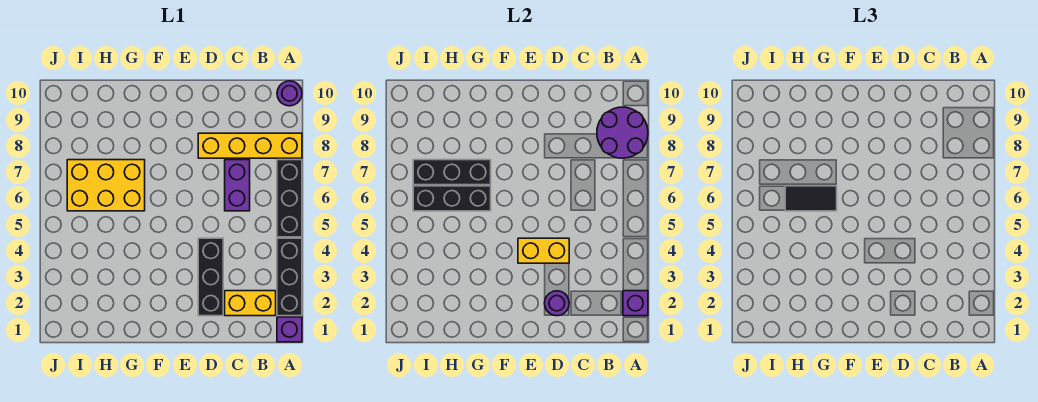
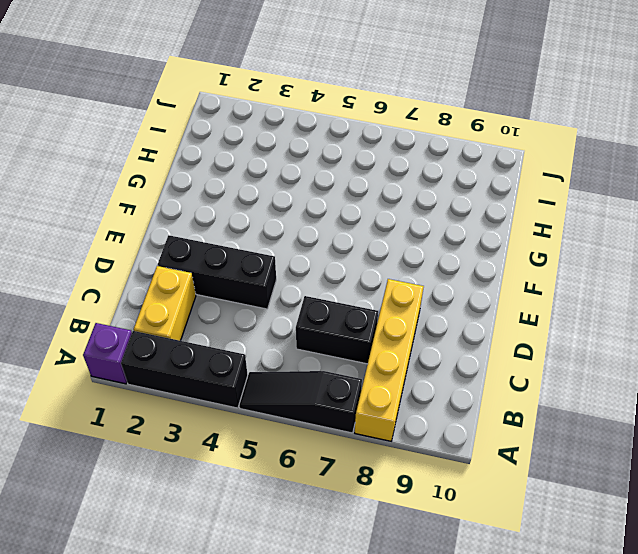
black slope A5:A7 level 1 top 7 -> black brick A5:A7 level 1
black brick C6:C7 level 1 -> purple brick C6:C7 level 1
none -> purple round brick A10 level 1
none -> yellow brick G6:I7 level 1
none -> purple brick A2 level 2

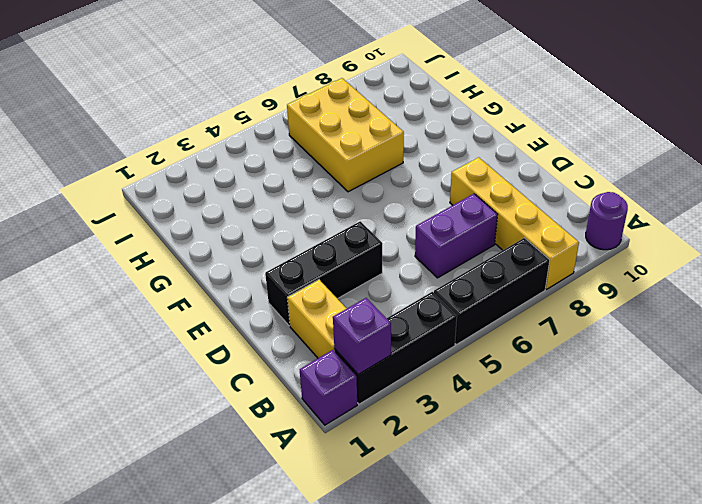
none -> purple round brick A8:B9 level 2
none -> purple round brick D2 level 2
none -> yellow brick D4:E4 level 2

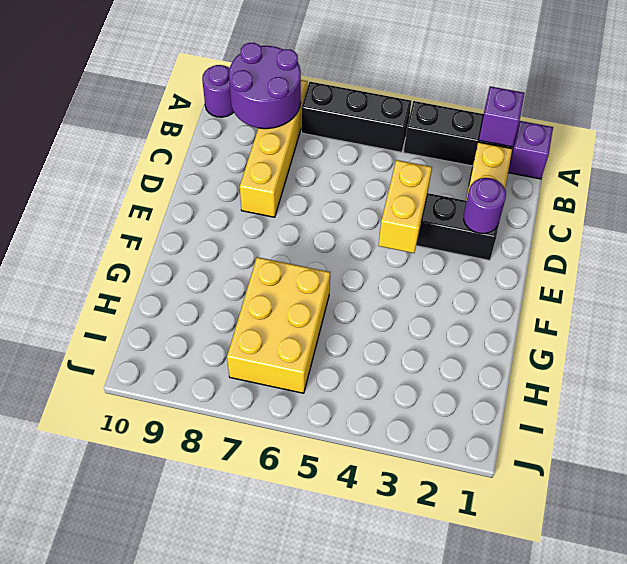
none -> purple brick C6:C7 level 1
none -> black brick G6:I6 level 2
none -> black brick G7:I7 level 2

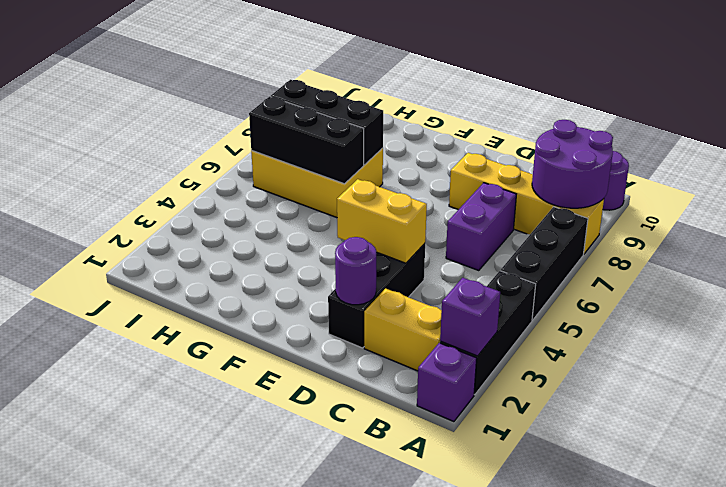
none -> black tile G6:H6 level 3

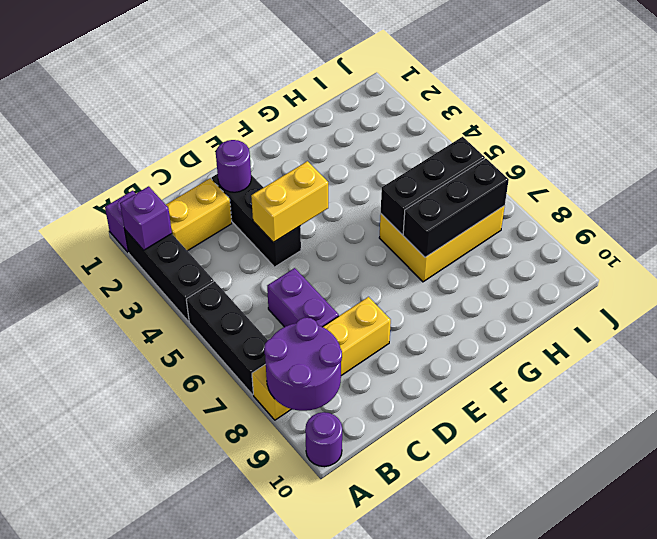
none -> black tile G6:H6 level 3

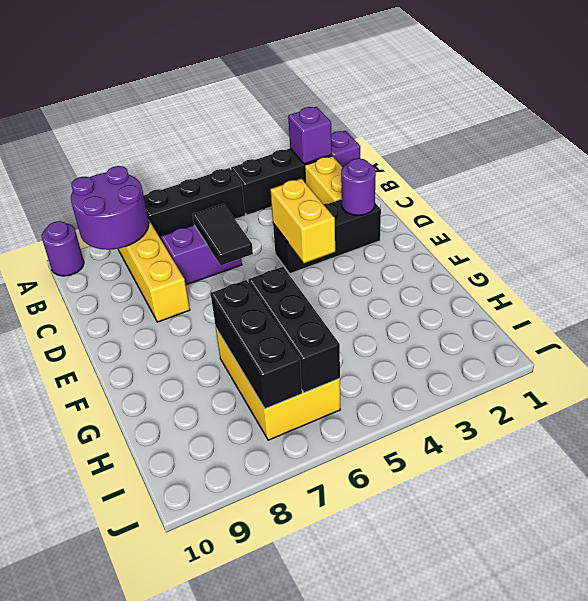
black tile C6:D6 level 2 -> black tile G6:H6 level 3

